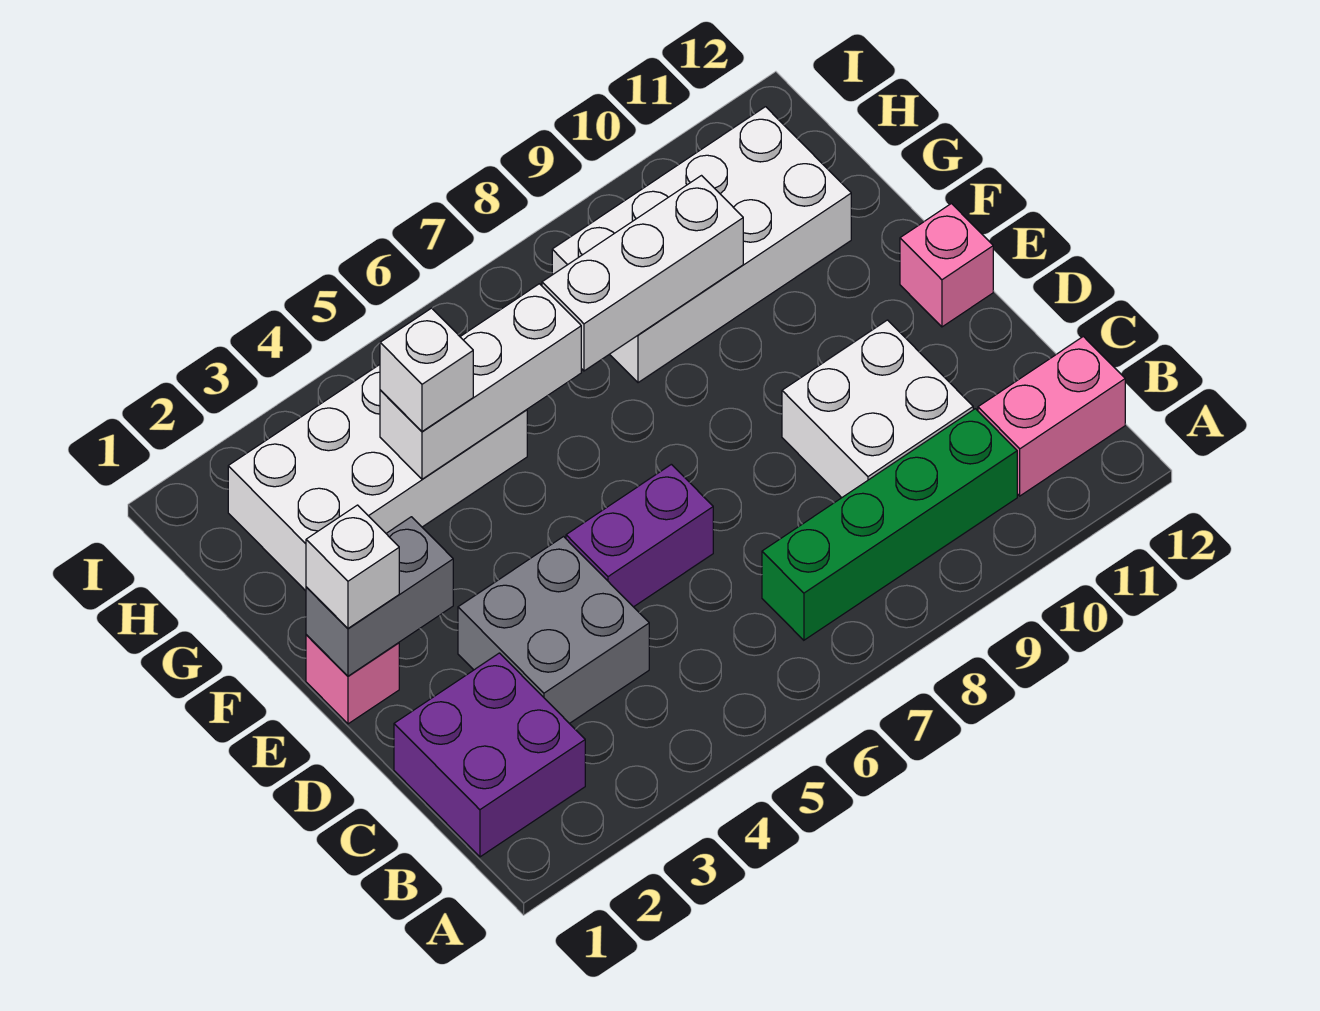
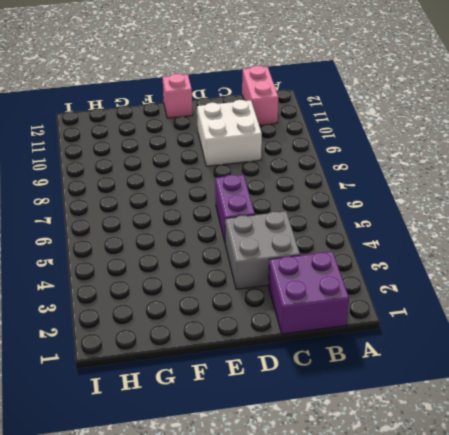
none -> green brick B7:B10 level 1
none -> pink brick E1 level 1
none -> white brick G2:H5 level 1

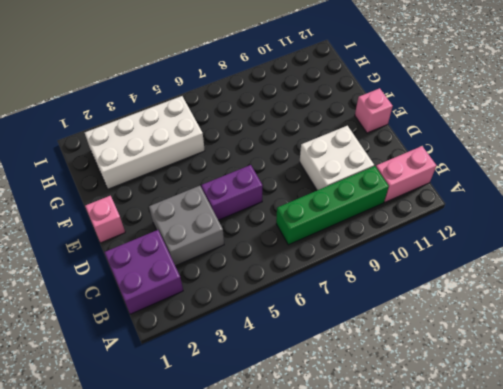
none -> white brick G8:H11 level 1
none -> grey brick E1:E2 level 2
none -> white brick G4:G6 level 2

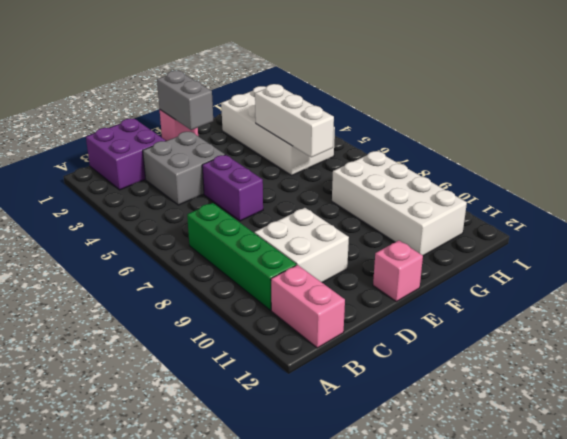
none -> white brick G7:G9 level 2
none -> white brick E1 level 3
none -> white brick G4 level 3

